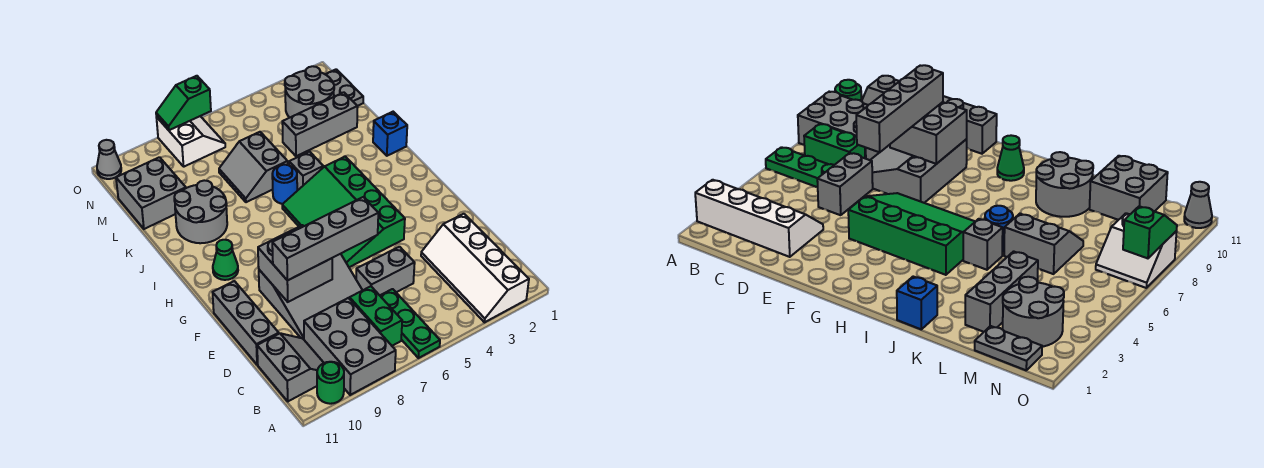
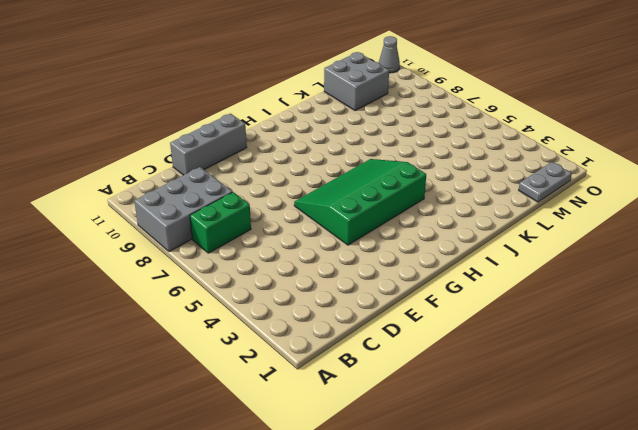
none -> white slope A2:D3 level 1 top 2
none -> green plate A6:C6 level 1
none -> green round brick A10 level 1

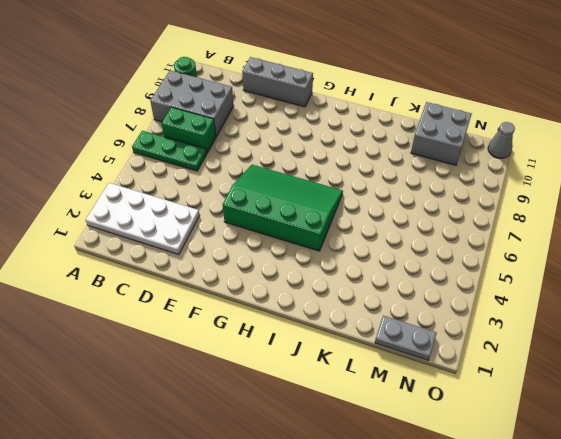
white plate A2:D3 level 1 -> white slope A2:D3 level 1 top 2
none -> grey slope B10:C11 level 1 top 11
none -> grey brick D5:D6 level 1
none -> grey slope D7:F9 level 1 top F

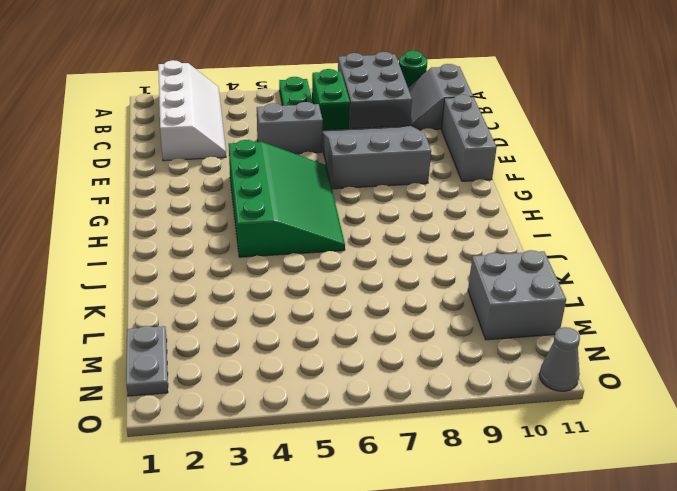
none -> green cone H10 level 1
none -> blue brick J1 level 1
none -> grey brick J5 level 1

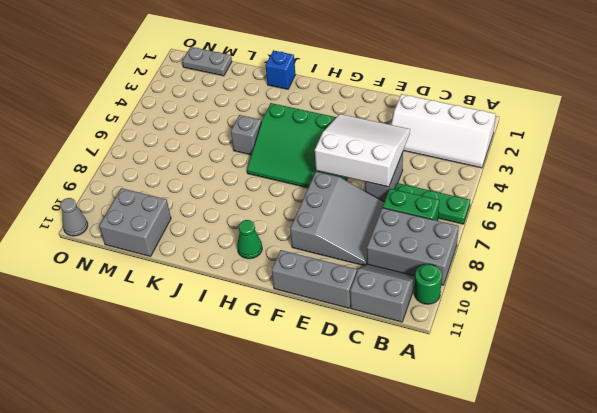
white slope D4:F6 level 2 top 6 -> none
none -> blue round brick J6 level 1
none -> grey round brick J9:K10 level 1
none -> grey slope K6:L7 level 1 top 6

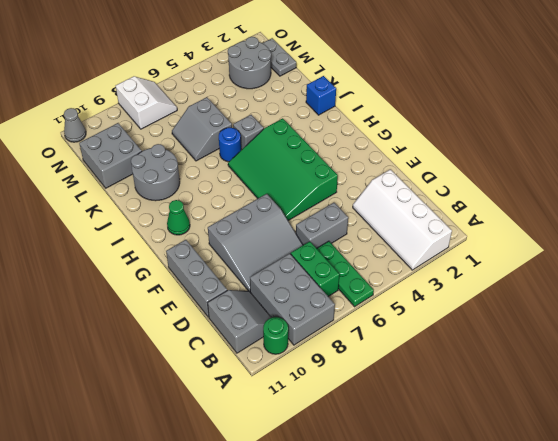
none -> grey brick L2:L4 level 1
none -> grey brick E8:F9 level 2
none -> green slope O7:O8 level 2 top 7

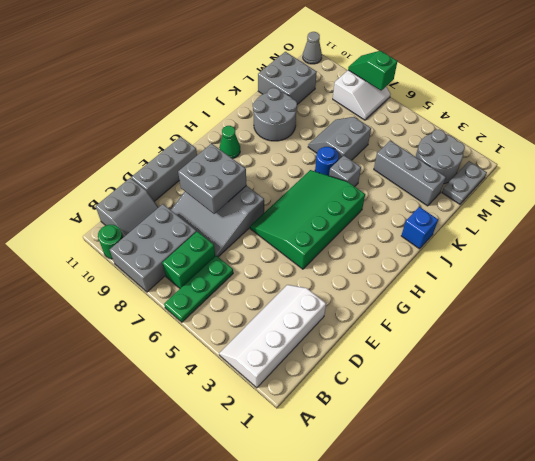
none -> grey brick D5:D6 level 1
none -> grey brick E6:E9 level 3

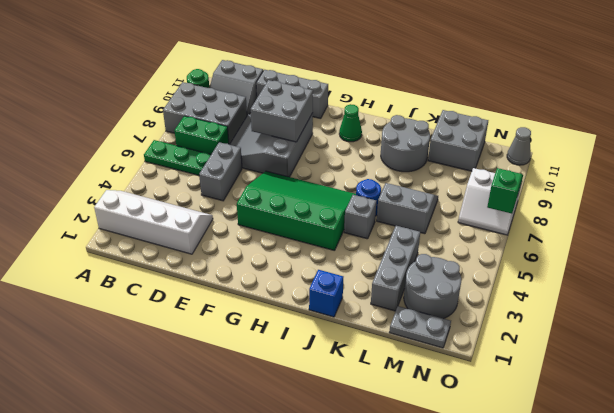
none -> grey brick E6:E9 level 3

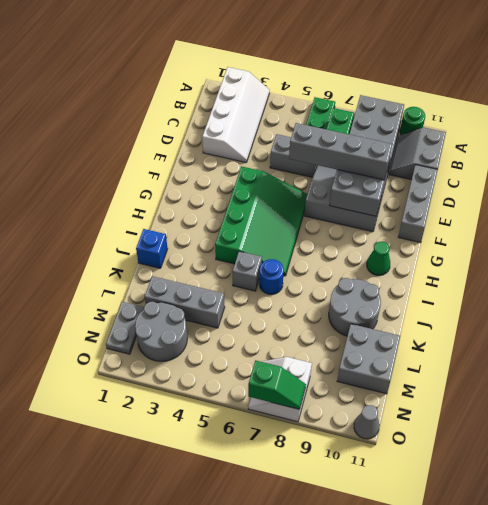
none -> grey slope K6:L7 level 1 top 6

